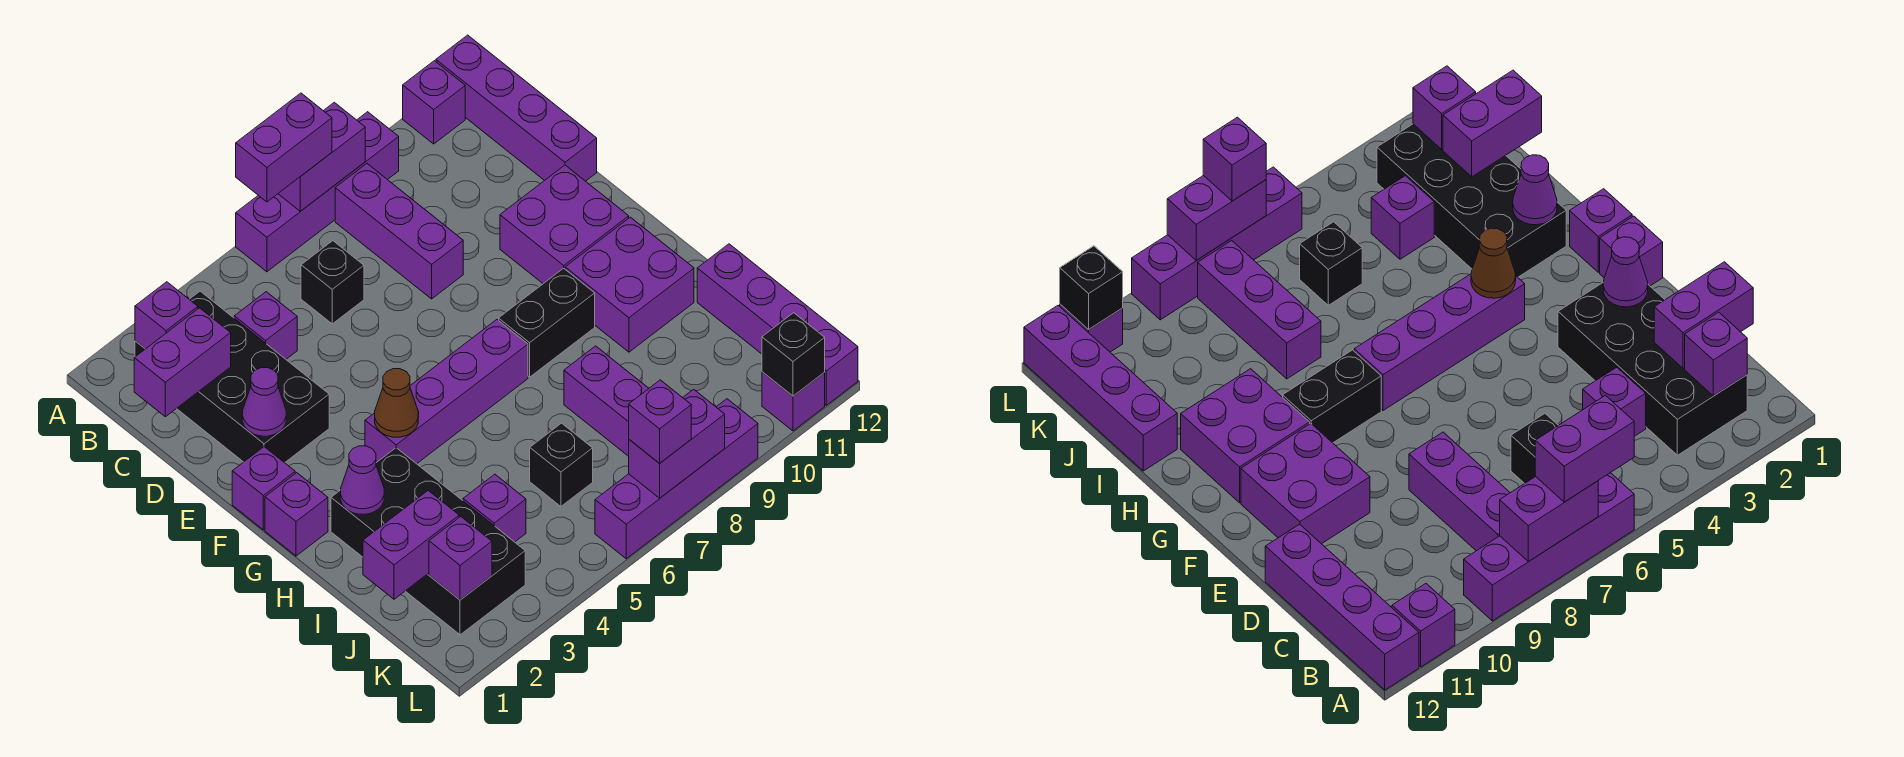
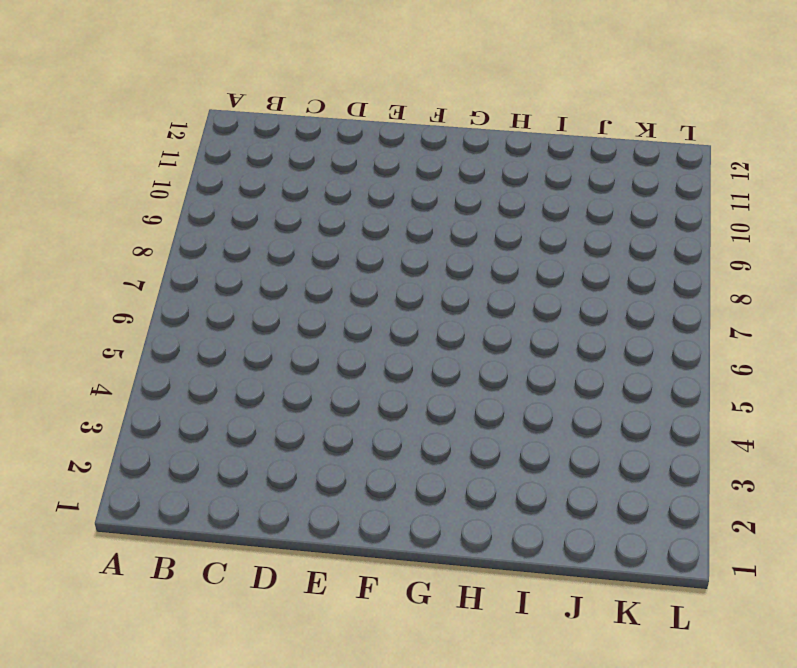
none -> purple brick A6:A9 level 1
none -> purple brick A11 level 1
none -> purple brick A12:D12 level 1
none -> black brick B2:E3 level 1

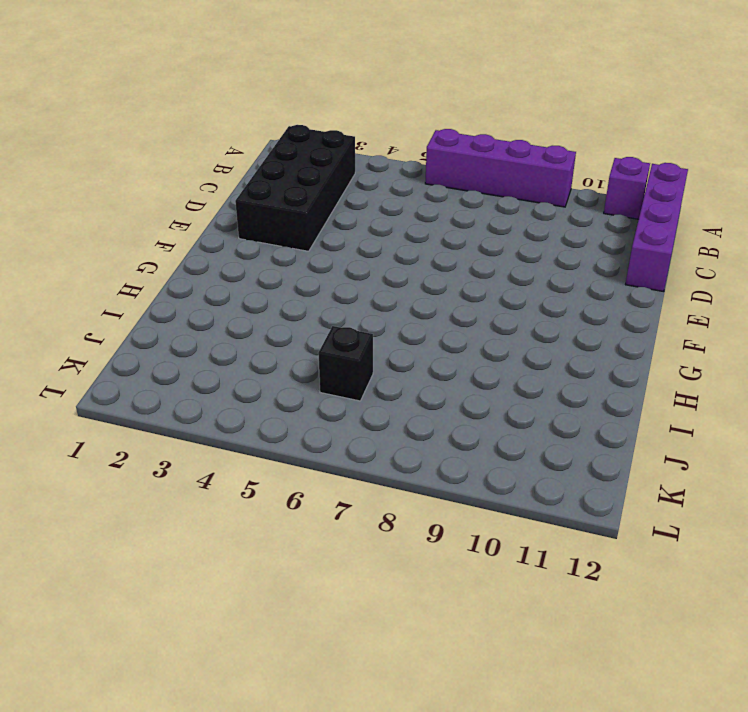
none -> purple brick B8:D8 level 1
none -> purple brick C4 level 1
none -> black brick C6 level 1
none -> purple brick E10:F11 level 1

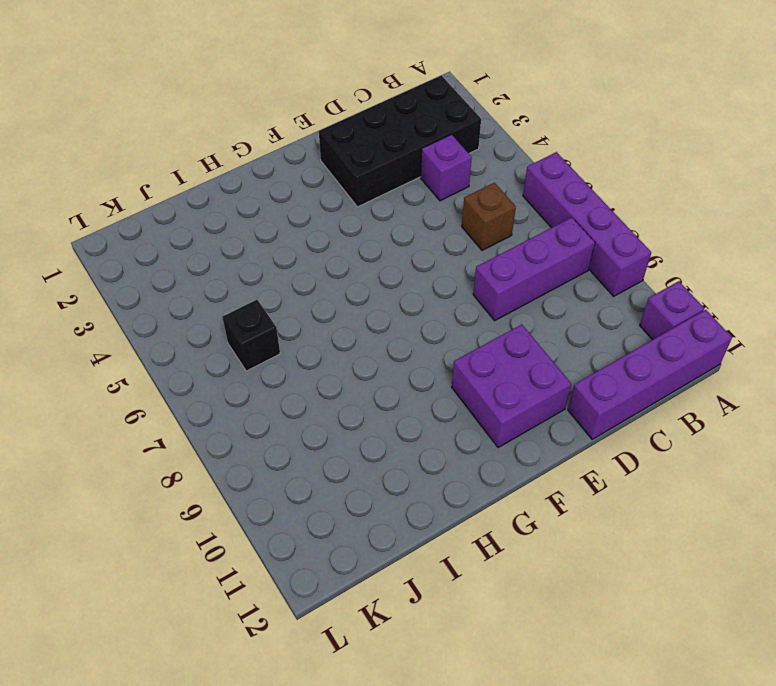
brown brick C6 level 1 -> black brick C6 level 1
none -> purple brick F1 level 1
none -> purple brick G1 level 1
none -> purple brick G4:G7 level 1
none -> black brick G8:G9 level 1

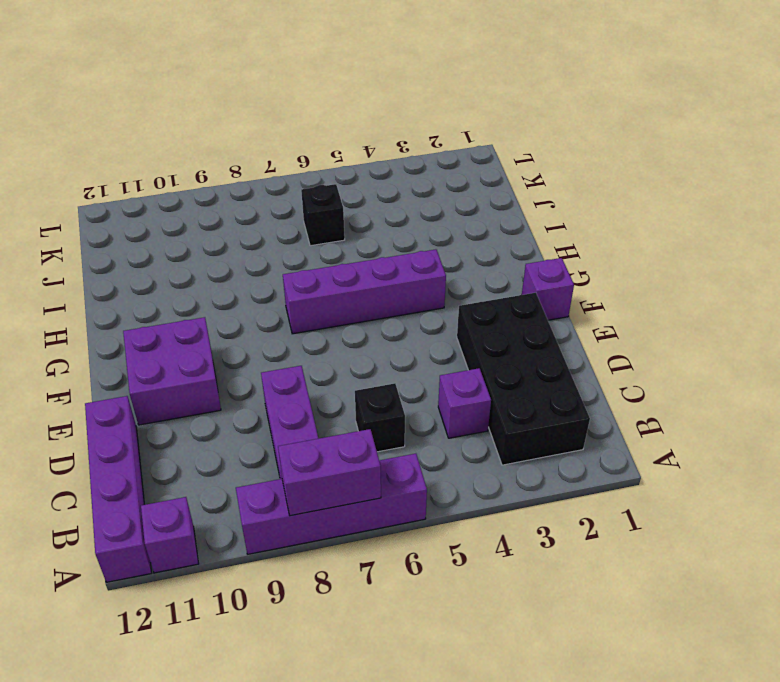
none -> purple brick G1 level 1
none -> black brick G8:G9 level 1
none -> purple brick G10:H11 level 1
none -> black brick H2:K3 level 1

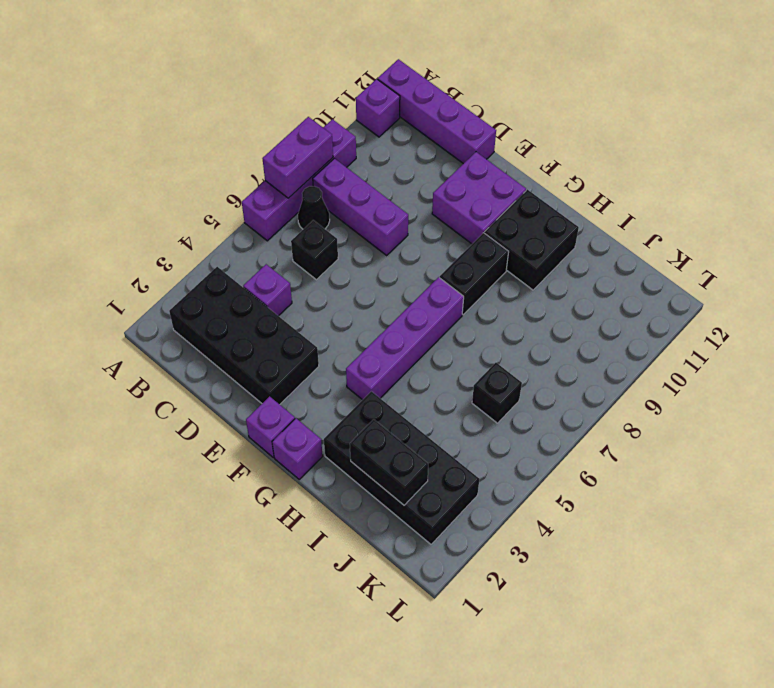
black cone B7 level 1 -> none
black brick G10:H11 level 1 -> purple brick G10:H11 level 1
black brick I2:J2 level 2 -> purple brick J1:J2 level 2
none -> purple brick I8:K8 level 1
none -> purple brick I12:L12 level 1
none -> purple brick J4 level 1
none -> purple brick L6:L9 level 1

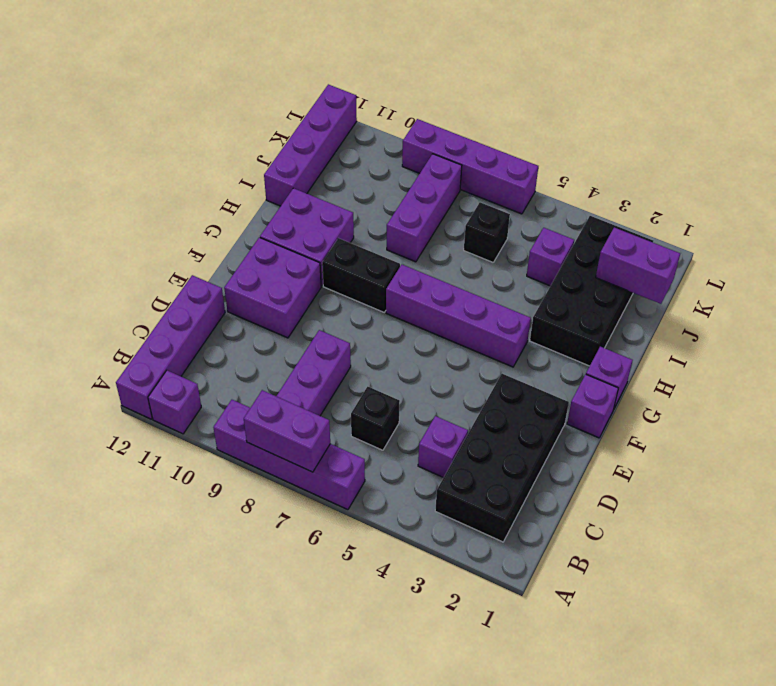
none -> purple brick L11 level 1
none -> purple brick B2 level 2
none -> purple brick C1:C2 level 2
none -> purple cone E2 level 2

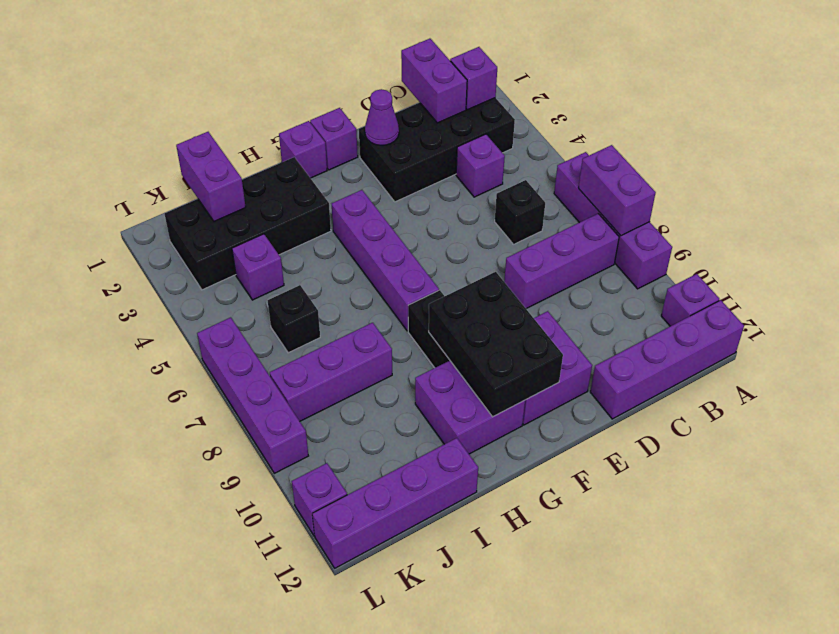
black brick F9:G11 level 2 -> none
none -> brown cone G4 level 2
none -> purple cone H2 level 2
none -> purple brick K2 level 2
none -> purple brick L7:L8 level 2

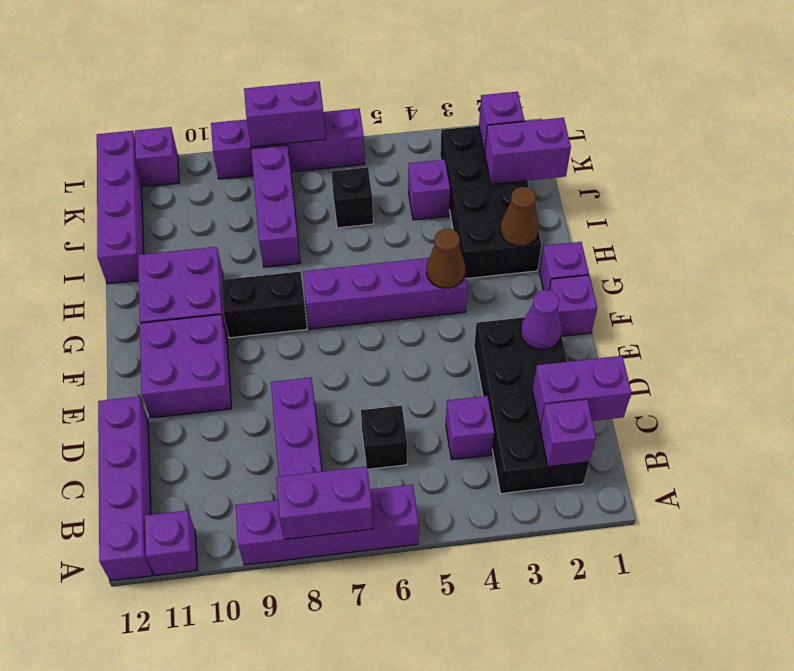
brown cone H2 level 2 -> purple cone H2 level 2
none -> black brick L11 level 2
none -> purple brick A6:A7 level 3
none -> purple brick L7 level 3

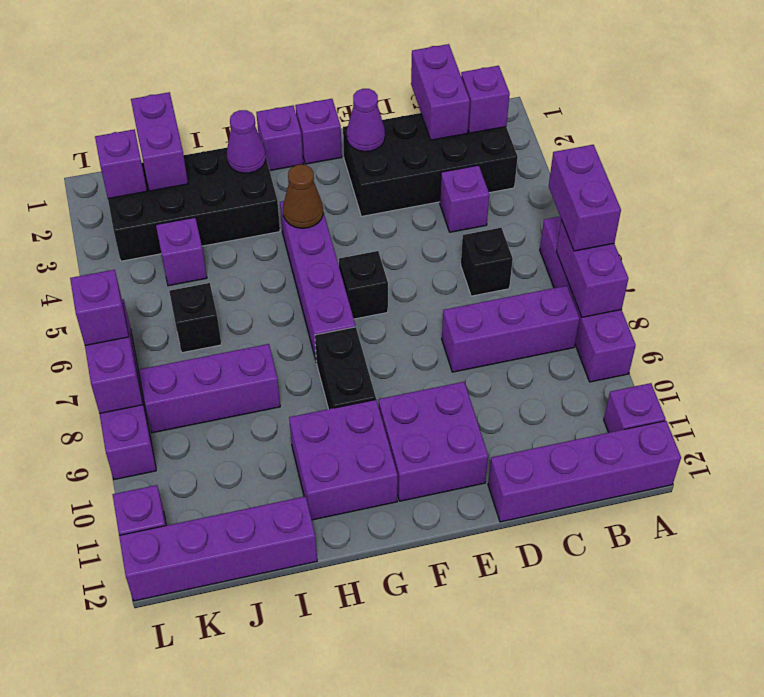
black brick F6 level 1 -> black brick L11 level 2

